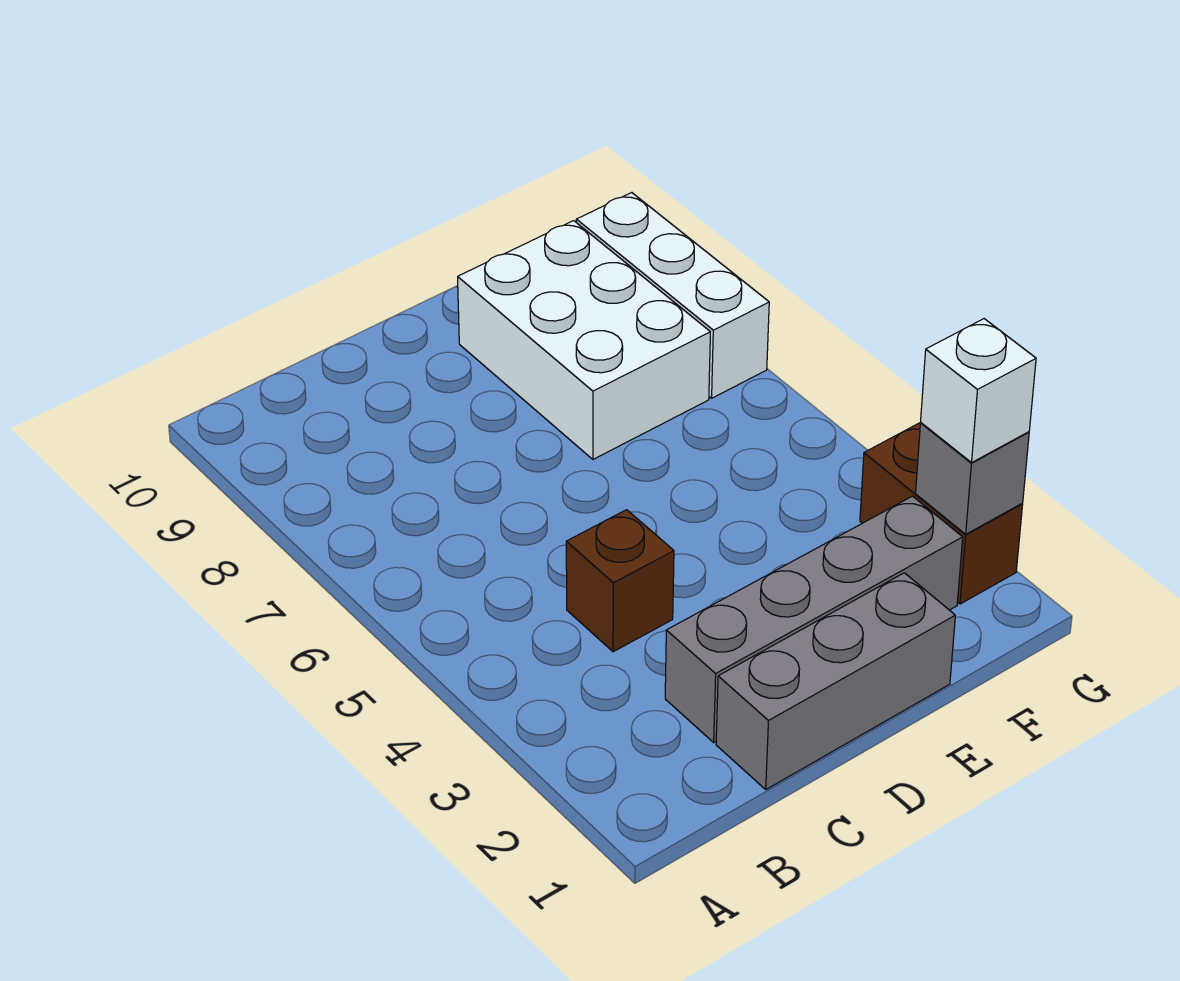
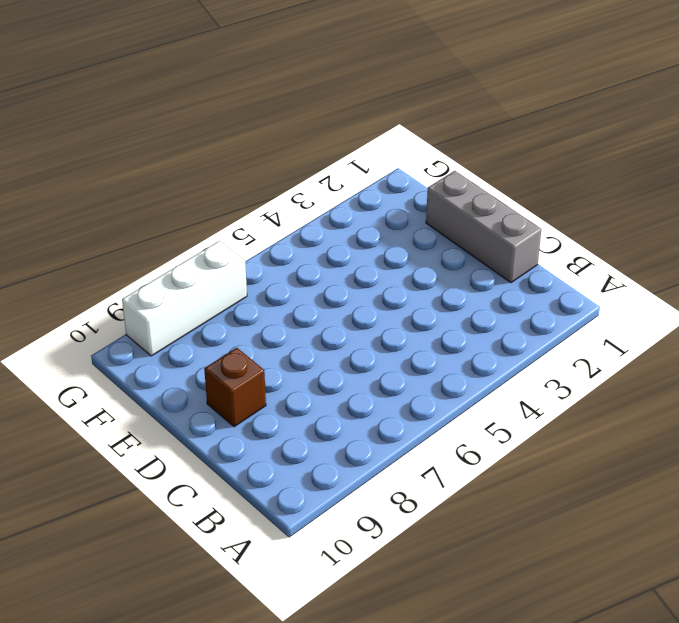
brown brick D9 level 1 -> brown brick C4 level 1
none -> grey brick C2:F2 level 1
none -> white brick E7:F9 level 1

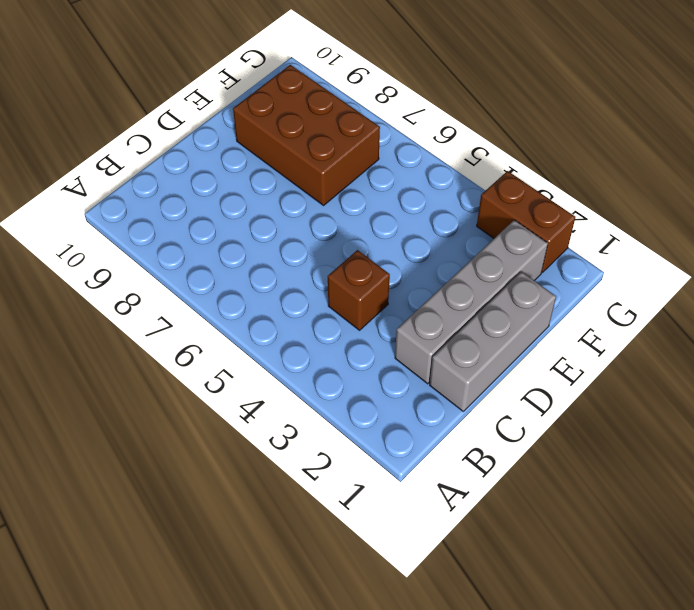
brown brick E7:F9 level 1 -> white brick E7:F9 level 1
none -> white brick G7:G9 level 1
none -> grey brick G2 level 2

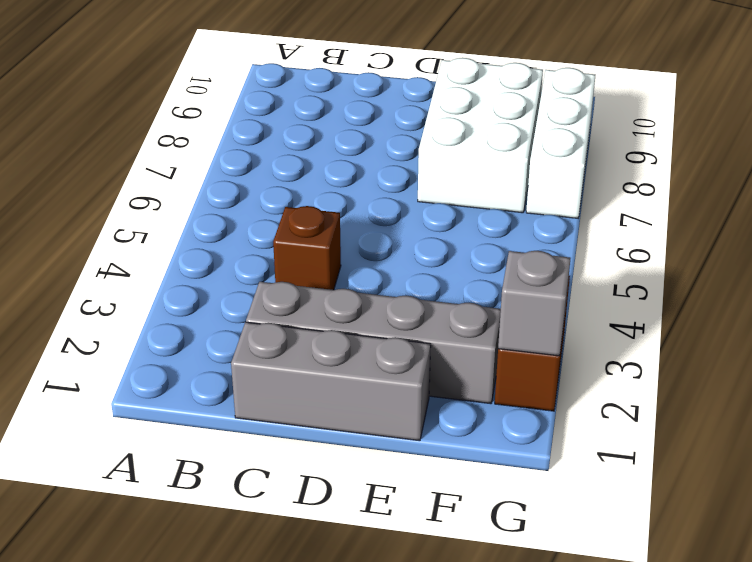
none -> white brick G2 level 3

